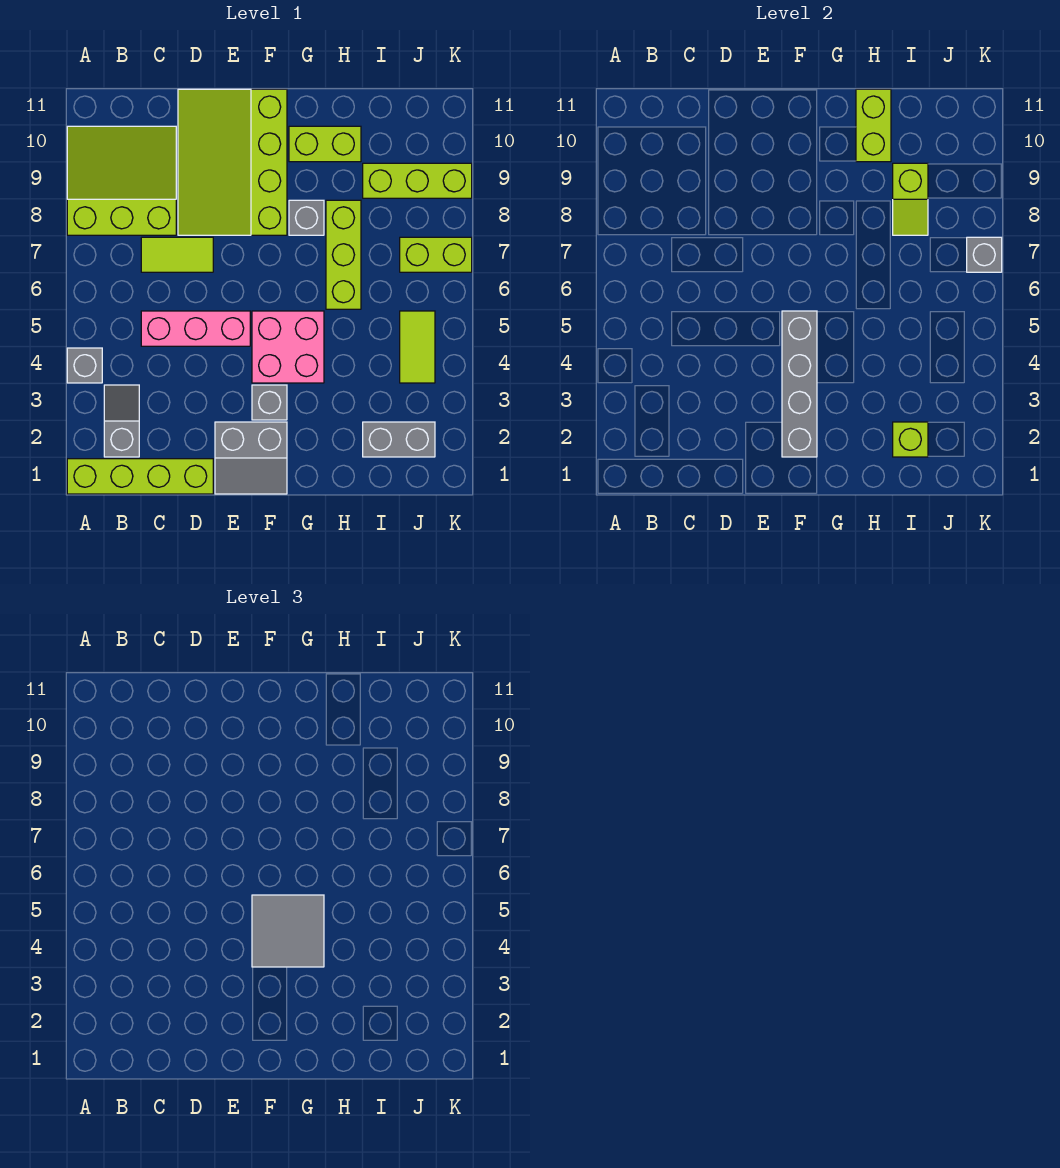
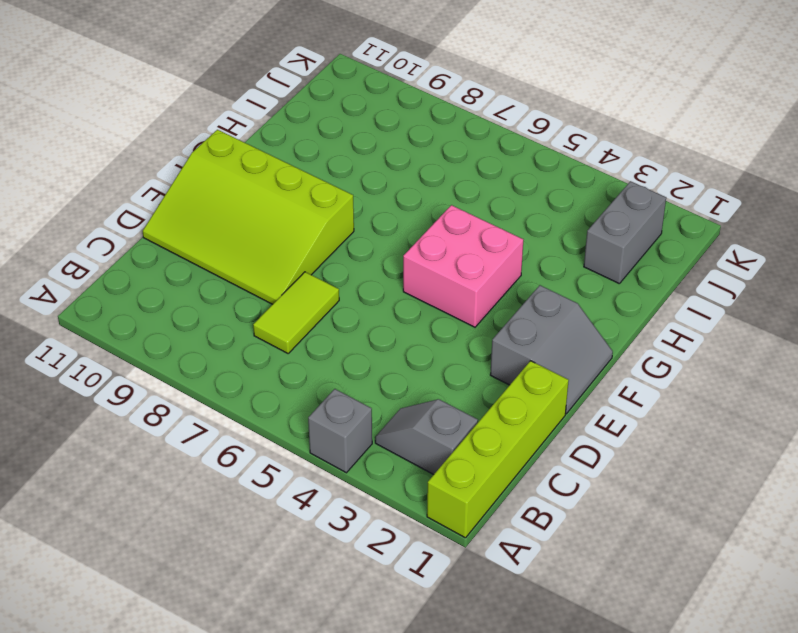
none -> lime slope A8:C10 level 1 top 8
none -> pink brick C5:E5 level 1
none -> grey brick F3 level 1

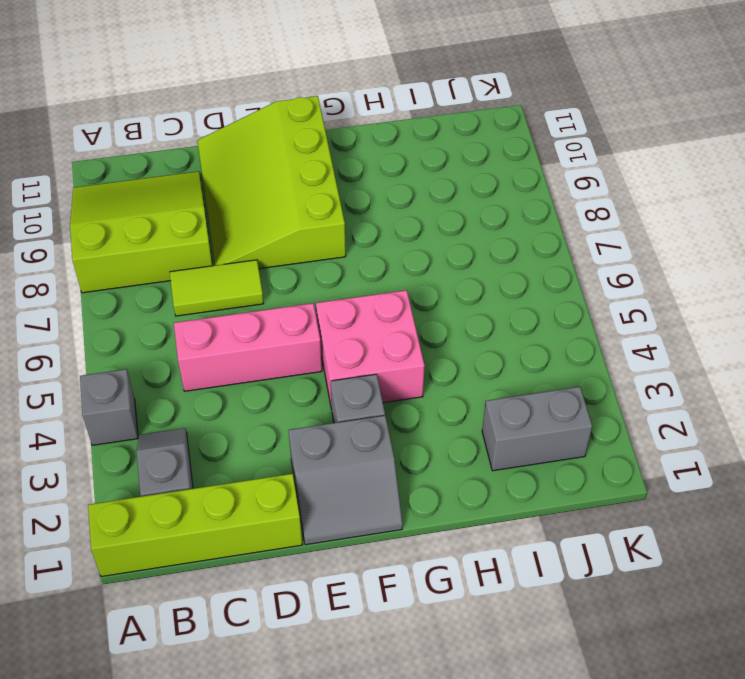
none -> grey brick G8 level 1
none -> lime brick G10:H10 level 1
none -> lime brick H6:H8 level 1

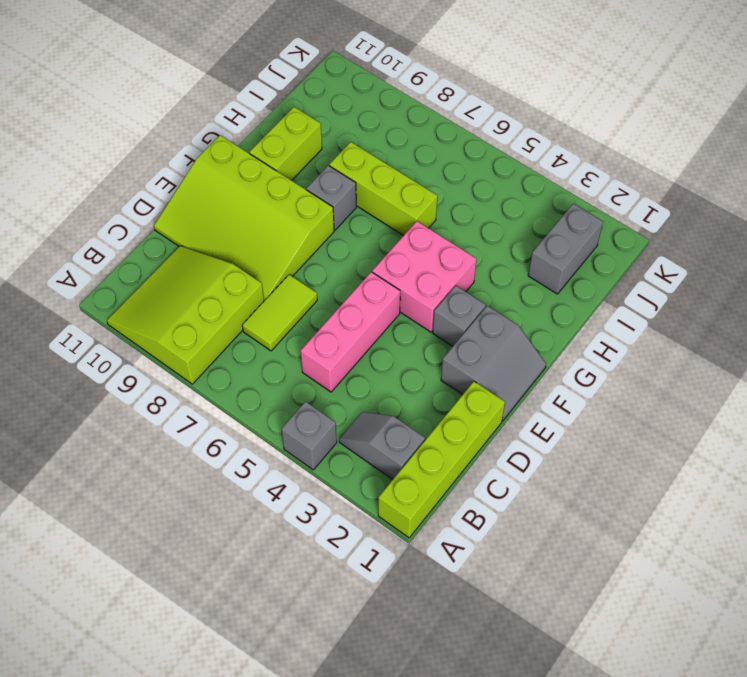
none -> lime brick I9:K9 level 1
none -> lime tile J4:J5 level 1
none -> lime brick J7:K7 level 1

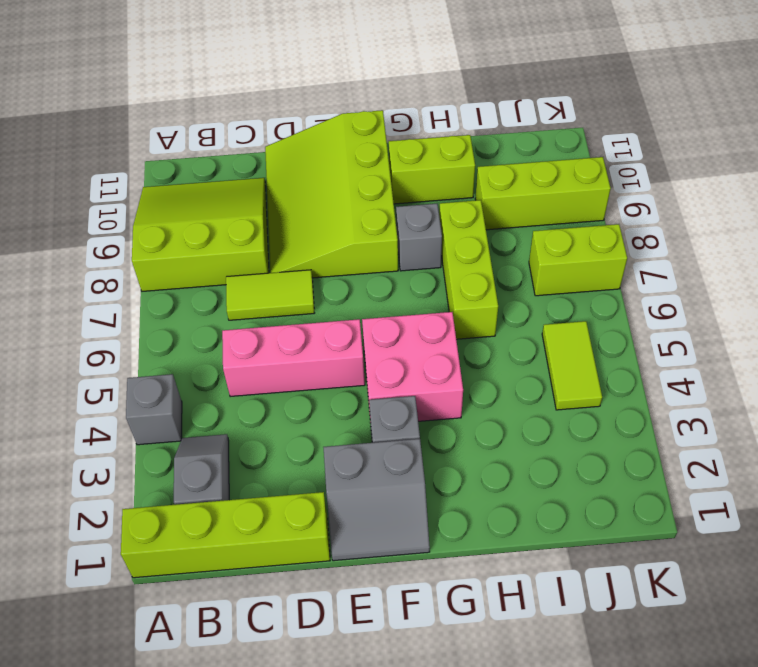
none -> grey brick I2:J2 level 1
none -> grey brick F2:F5 level 2
none -> lime brick H10:H11 level 2

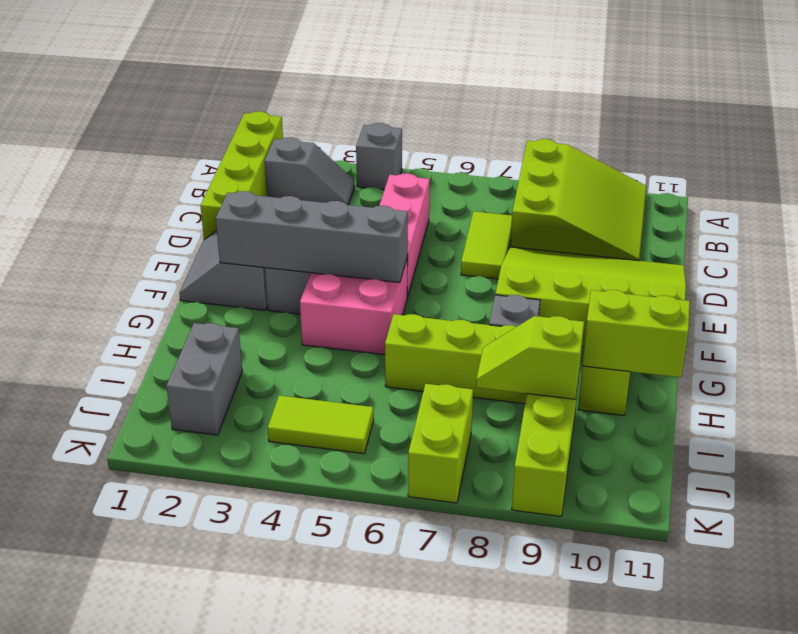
none -> lime brick I2 level 2
none -> grey brick K7 level 2
none -> grey tile F4:G5 level 3

